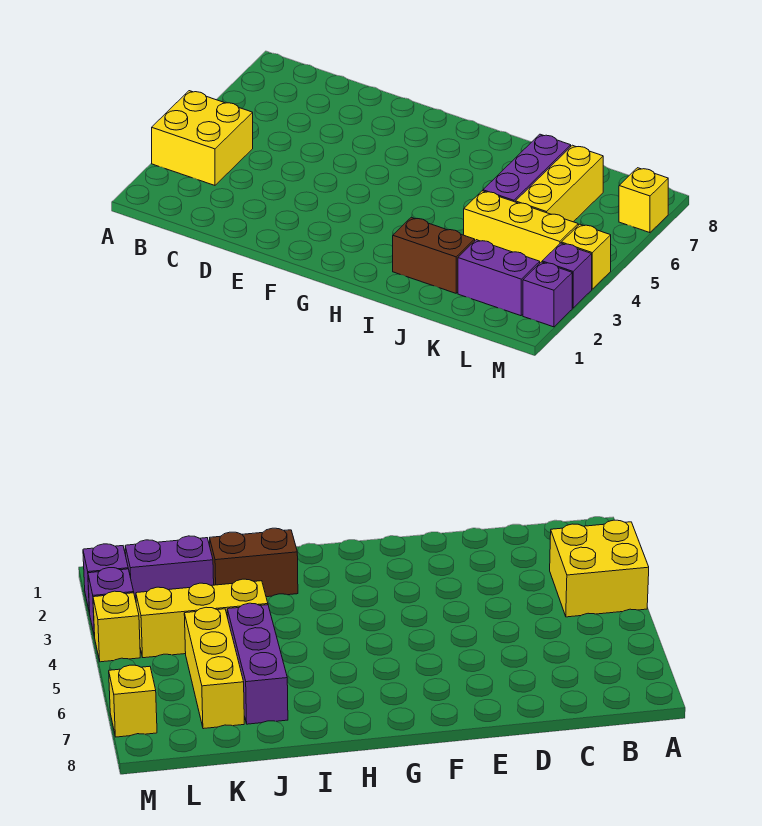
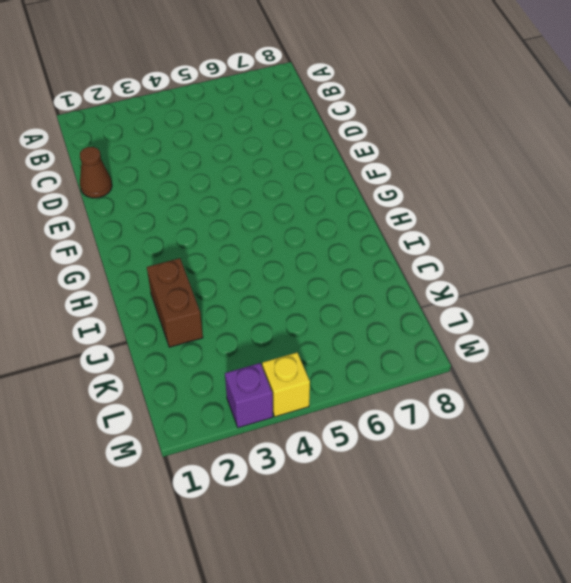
brown cone D1 level 1 -> none
none -> yellow brick A3:B4 level 1
none -> yellow brick J4:L4 level 1

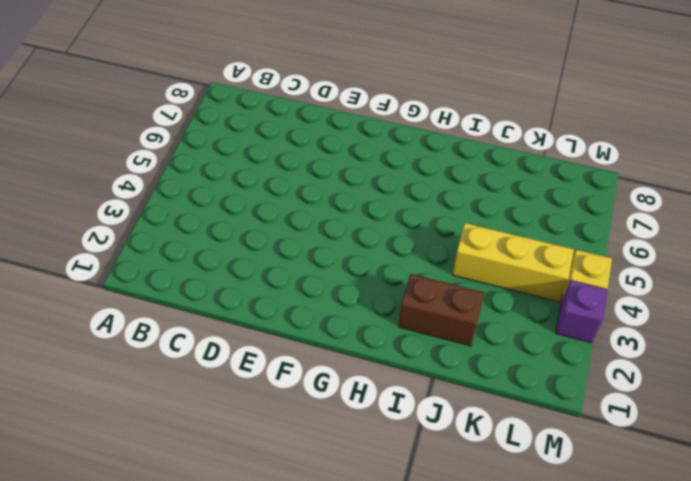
none -> yellow brick A3:B4 level 1
none -> purple brick J5:J7 level 1

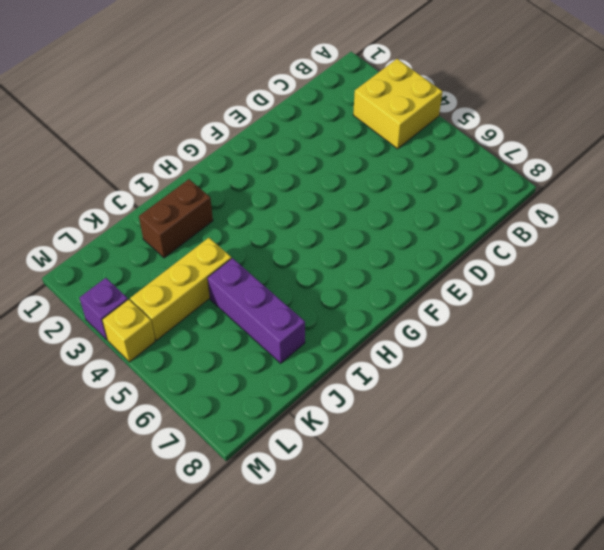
none -> purple brick K2:L2 level 1
none -> yellow brick K5:K7 level 1

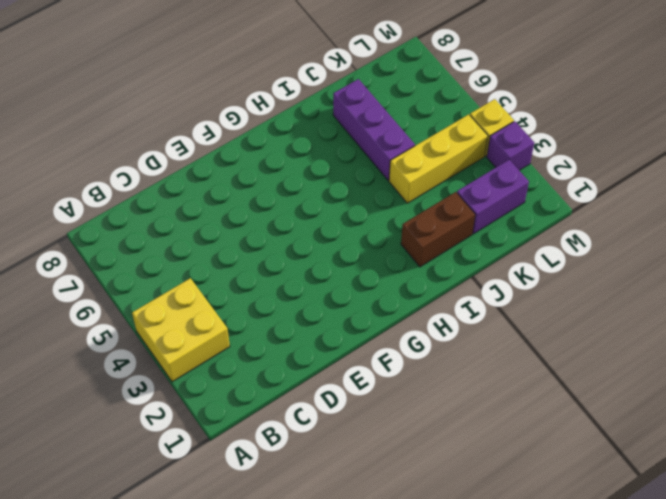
none -> yellow brick K5:K7 level 1
none -> purple brick M2 level 1

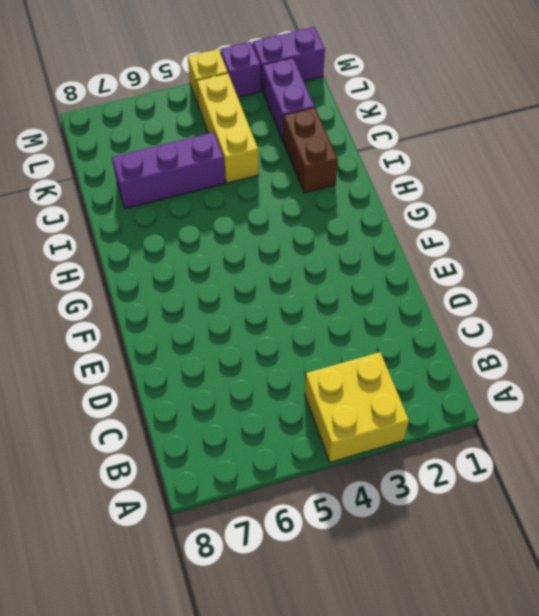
purple brick M1:M2 level 1 -> purple brick M2 level 1
none -> yellow brick K5:K7 level 1
none -> yellow brick M7 level 1

